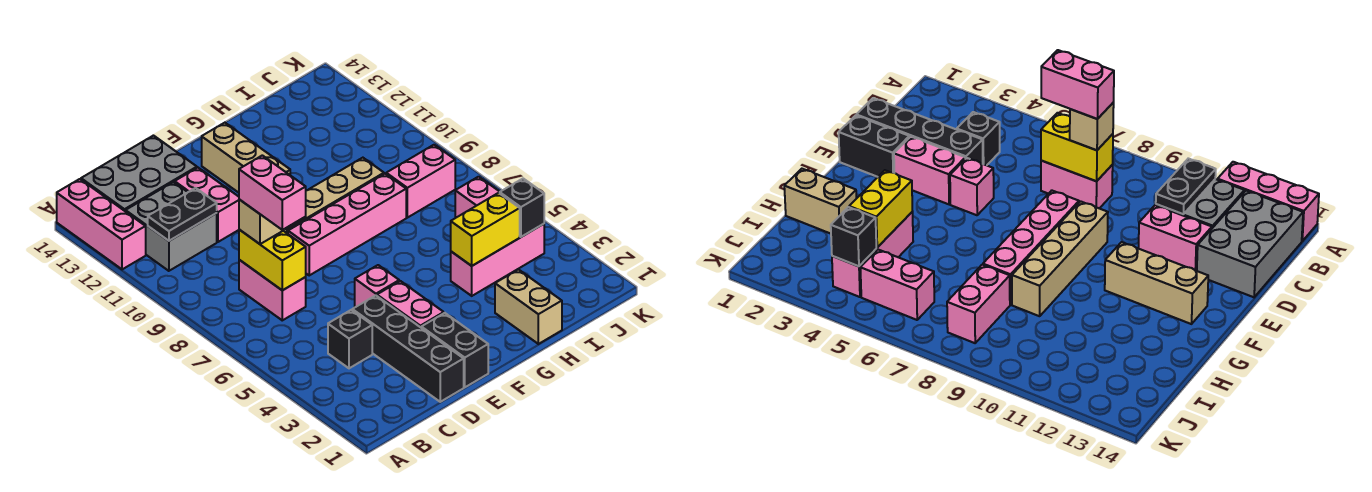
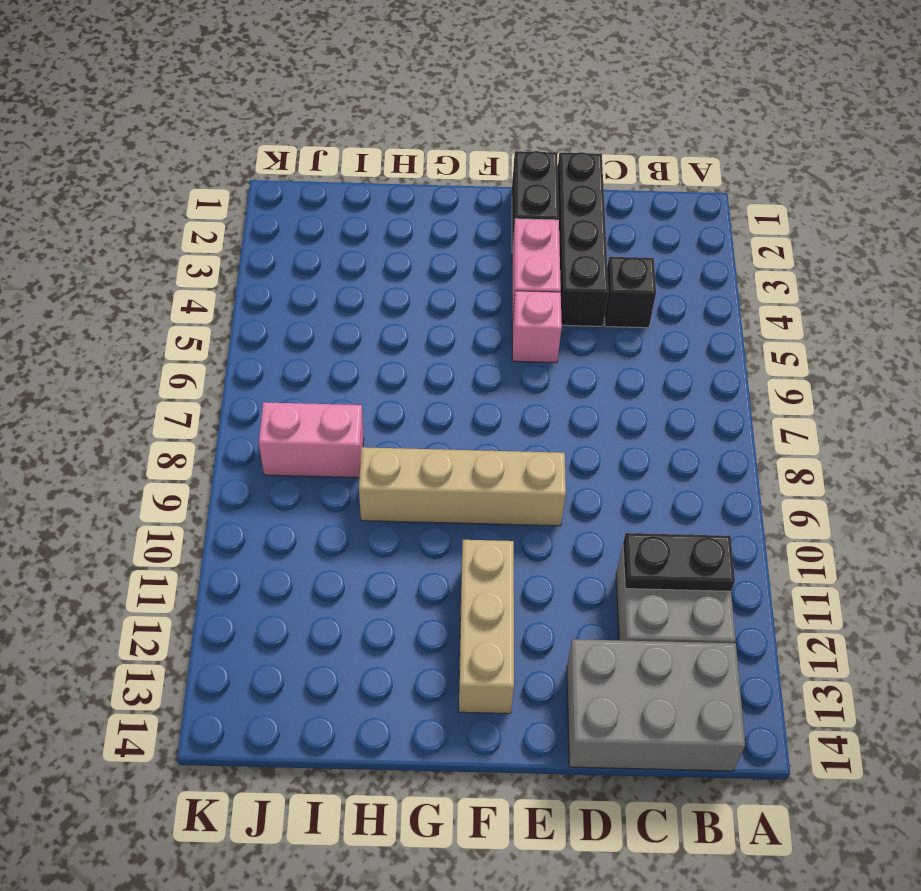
none -> pink brick A12:A14 level 1
none -> pink brick C7:C8 level 1
none -> pink brick D11:D12 level 1

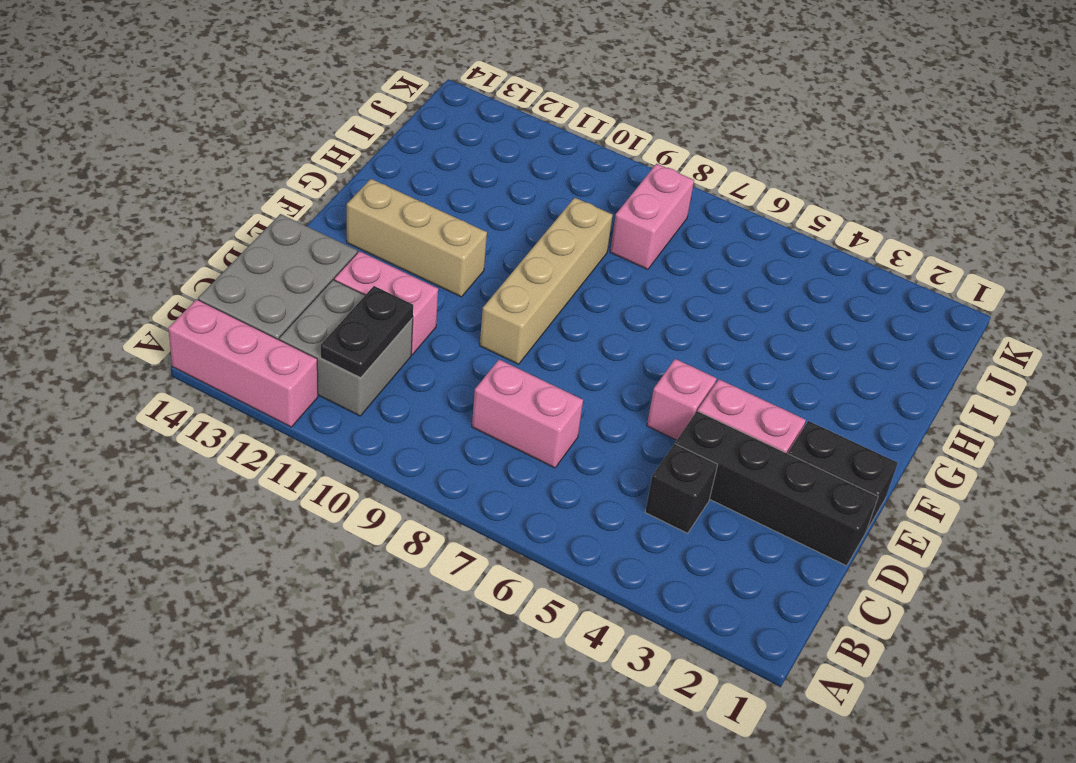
none -> pink brick E8:H8 level 1
none -> tan brick H1:H2 level 1
none -> pink brick H4:J4 level 1

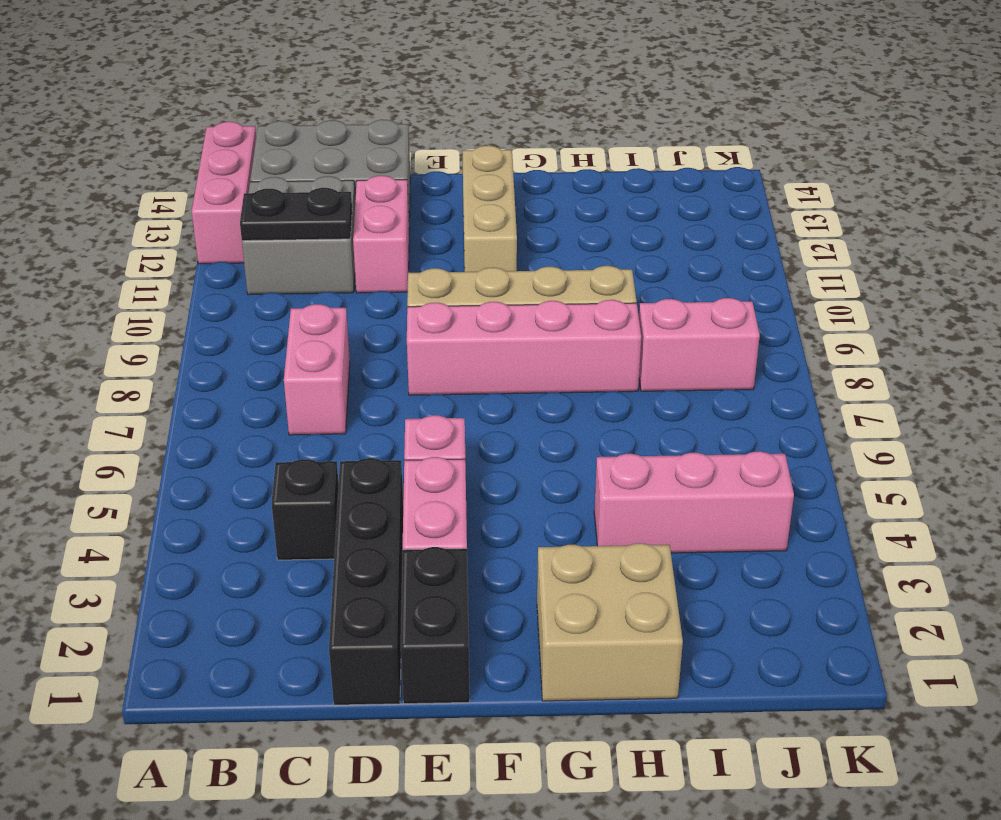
tan brick G1:H2 level 1 -> tan brick H1:H2 level 1
none -> pink brick J5:J6 level 1
none -> yellow brick C7:C8 level 2
none -> yellow brick H4:I4 level 2

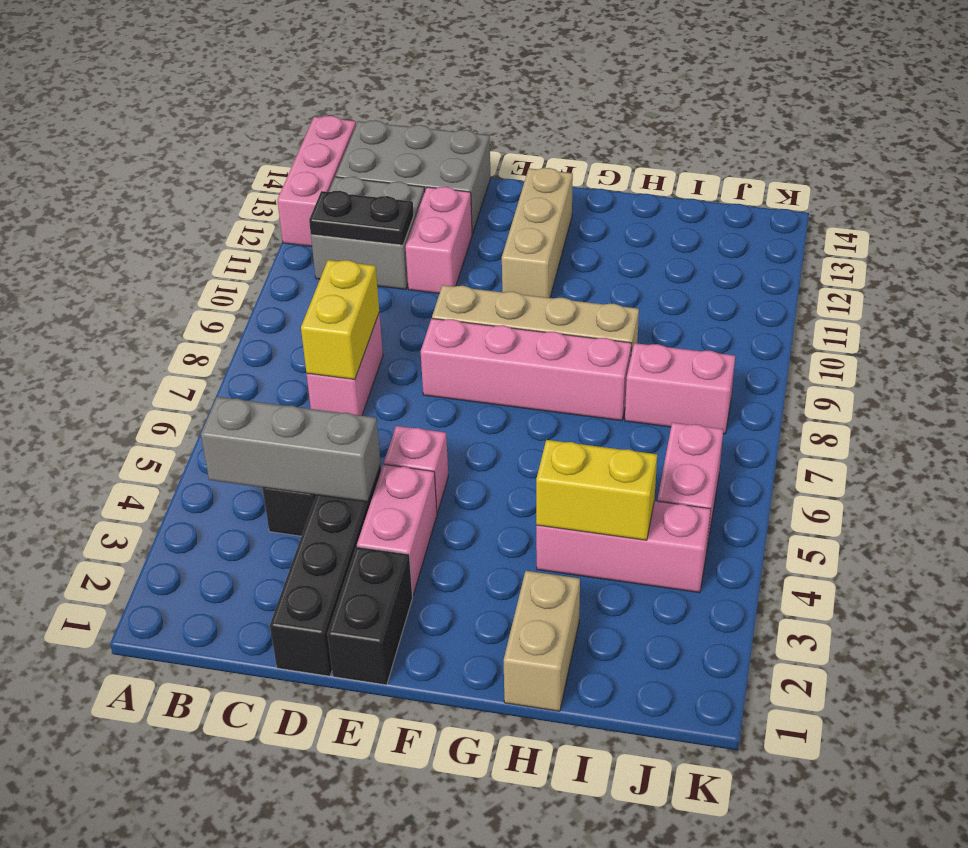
grey brick B4:D4 level 2 -> none
none -> black brick J4 level 2
none -> tan brick C8 level 3
none -> pink brick C7:C8 level 4

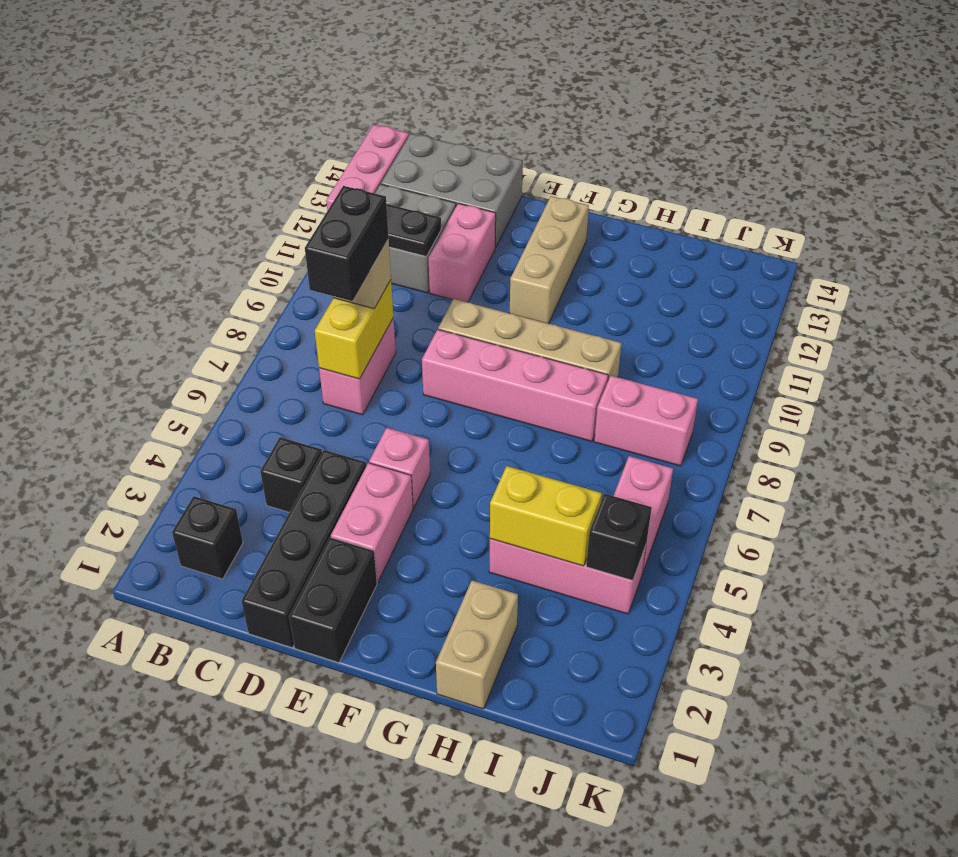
black brick B2 level 1 -> none
black brick C7:C8 level 4 -> pink brick C7:C8 level 4

